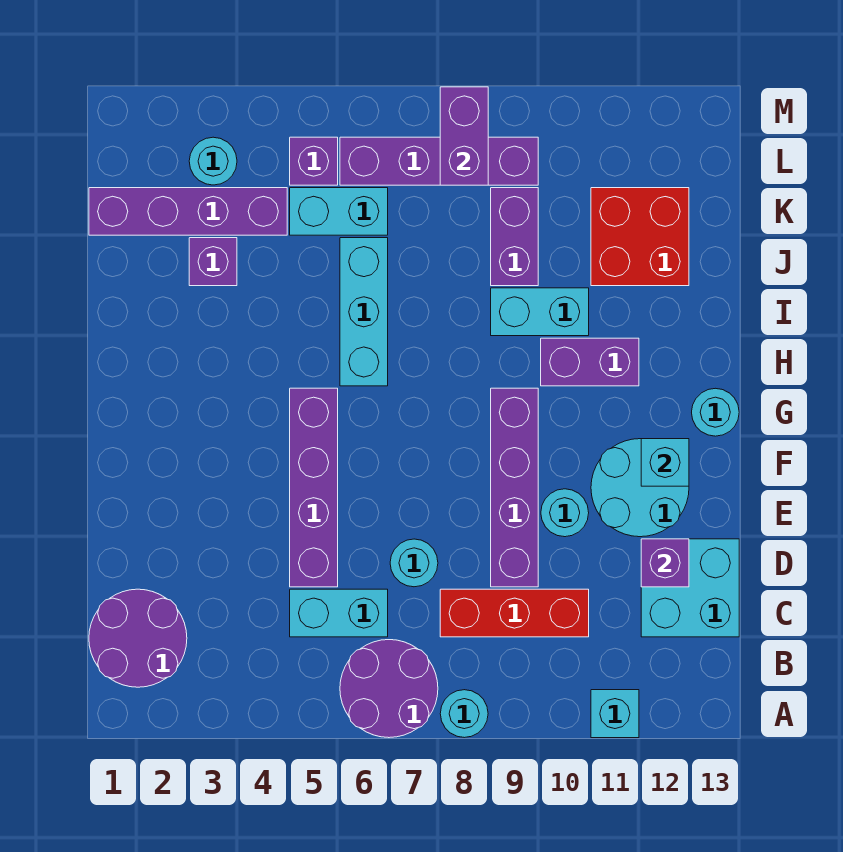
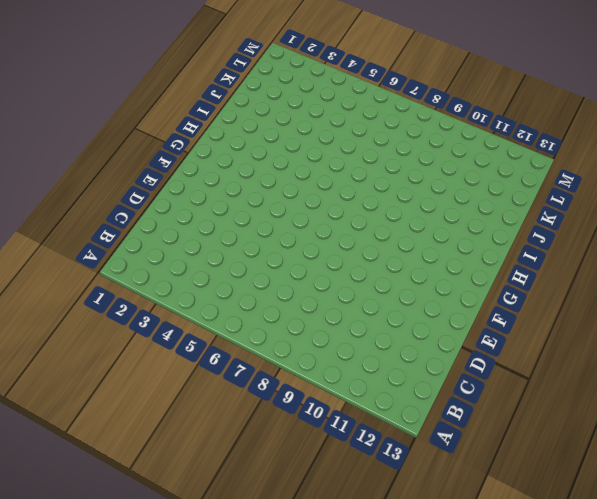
none -> purple round brick A6:B7 level 1
none -> cyan round brick A8 level 1
none -> cyan brick A11 level 1

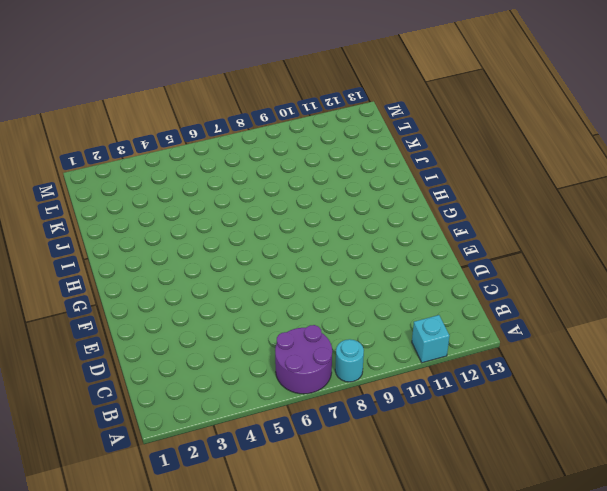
none -> purple round brick B1:C2 level 1
none -> cyan brick C5:C6 level 1
none -> red brick C8:C10 level 1

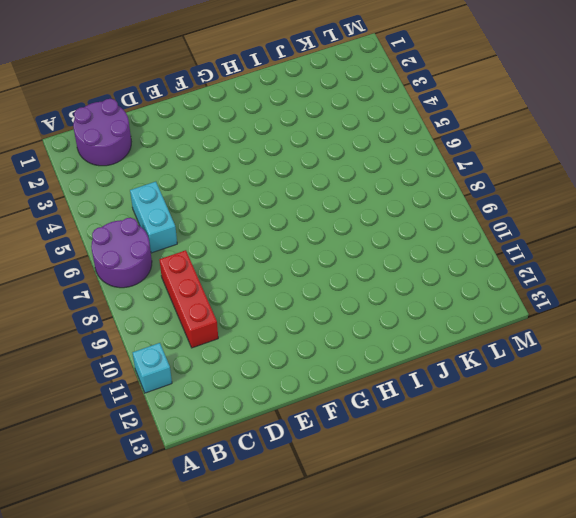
none -> cyan round brick A8 level 1
none -> cyan brick C12:D13 level 1
none -> purple brick D5:G5 level 1

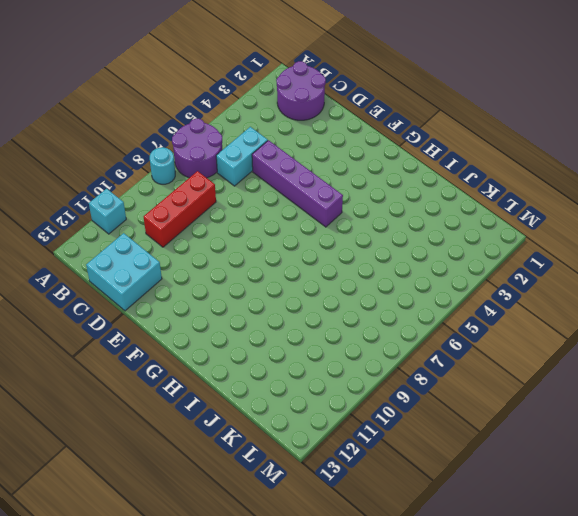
none -> cyan round brick D7 level 1
none -> purple brick D9:G9 level 1
none -> cyan round brick E10 level 1

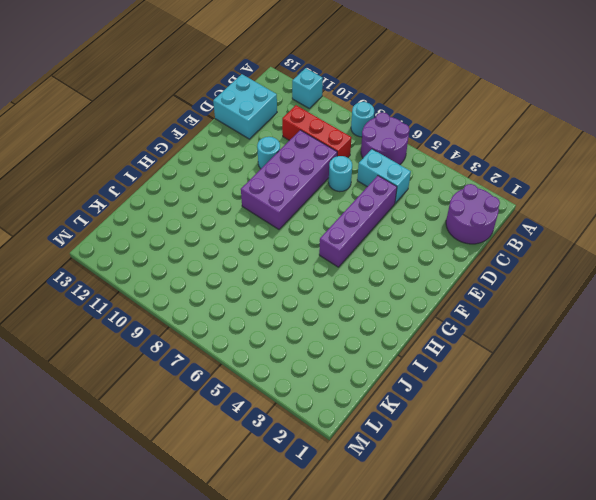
purple brick D8:G9 level 1 -> purple brick D9:G9 level 1
none -> cyan round brick E11:F12 level 1
none -> cyan round brick G13 level 1
none -> cyan brick H6:J6 level 1

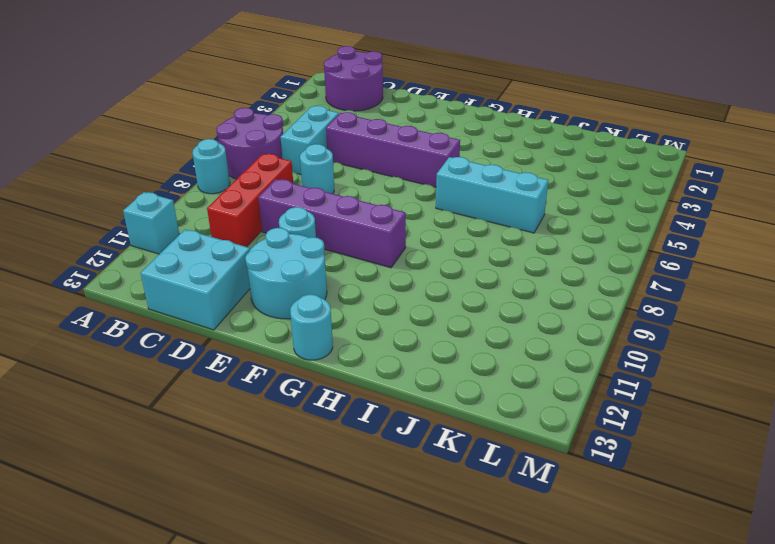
none -> purple brick H10:H11 level 1
none -> cyan brick I9:I10 level 1
none -> purple brick J3 level 1

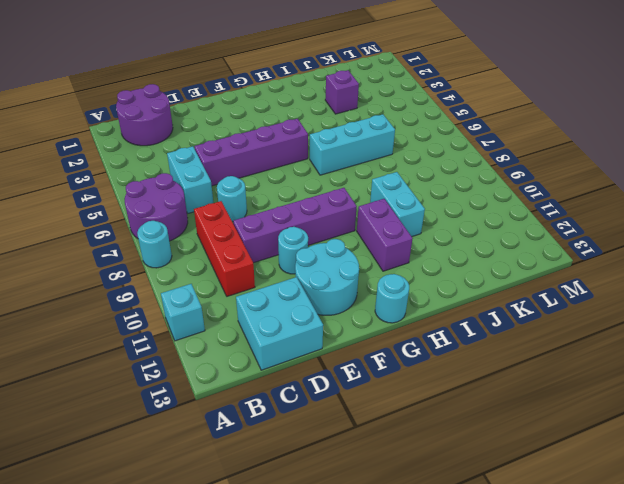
none -> purple brick J9:K9 level 1
none -> red brick J11:K12 level 1
none -> purple brick K1:K4 level 1

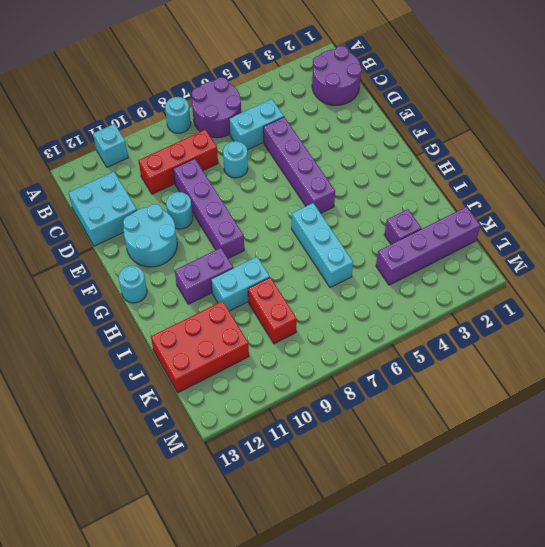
red brick J9:K9 level 1 -> purple brick J9:K9 level 1
red brick J11:K13 level 1 -> red brick J11:K12 level 1
none -> cyan brick K5:K6 level 1
none -> cyan round brick L3 level 1
none -> purple brick L5 level 1

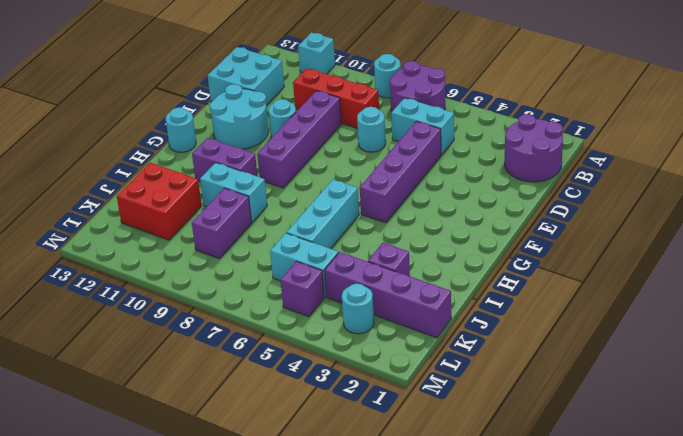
none -> purple brick L6:L9 level 1
none -> purple brick D12 level 2
none -> cyan brick F12 level 2

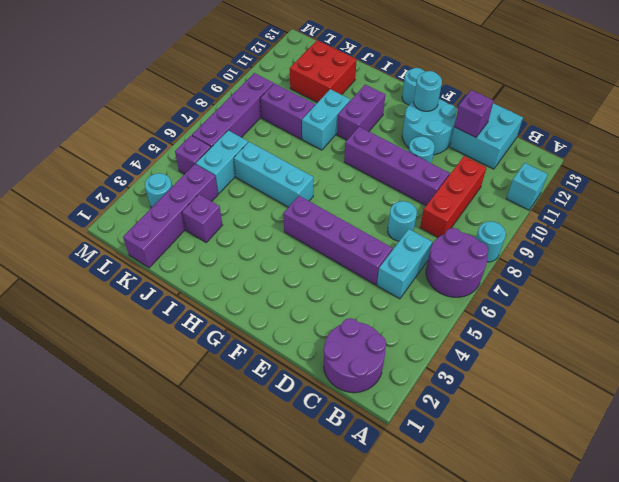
cyan round brick F12 level 2 -> cyan brick F12 level 2
none -> purple brick L8:M8 level 2

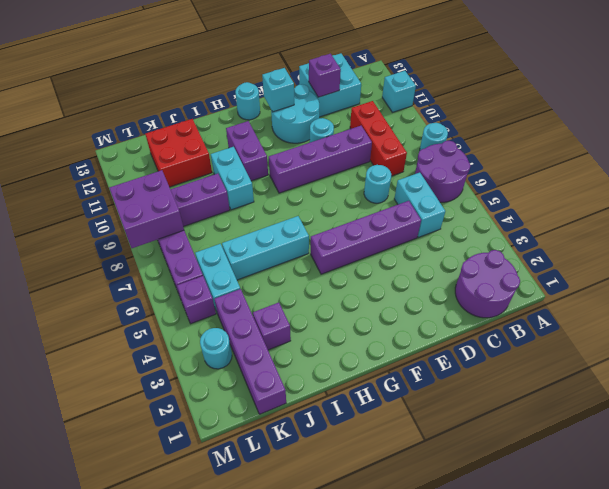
purple brick L8:M9 level 2 -> purple brick L8:M8 level 2

